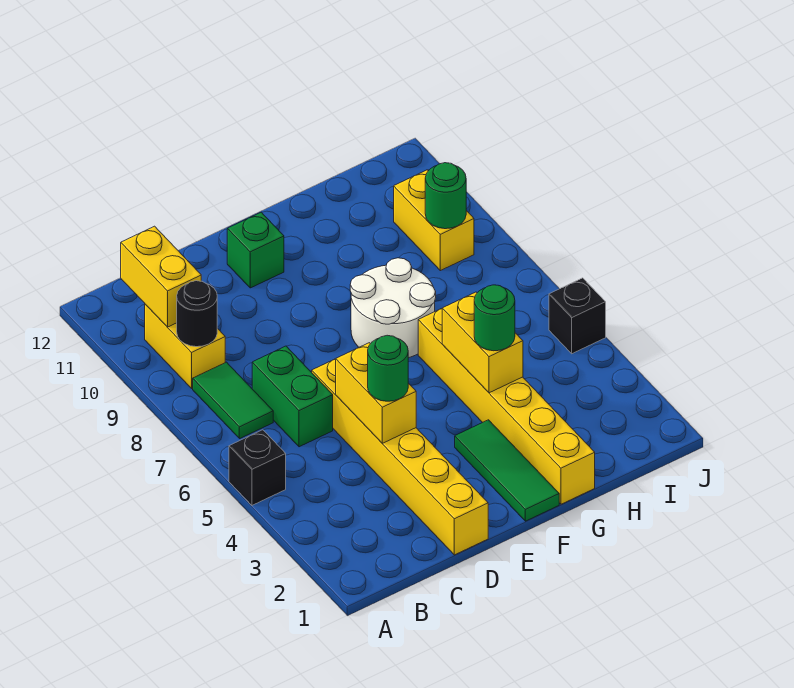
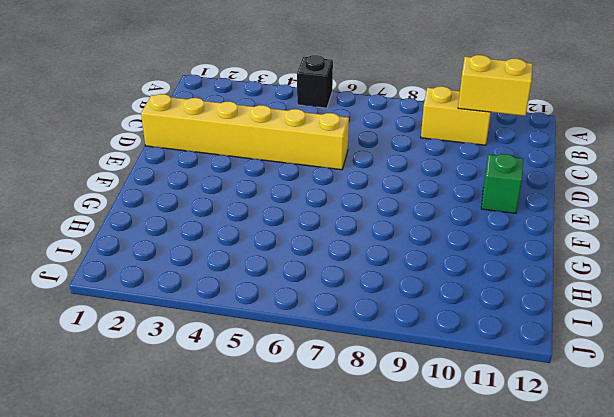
none -> green tile B7:B8 level 1
none -> green brick C6:C7 level 1
none -> green tile F1:F3 level 1

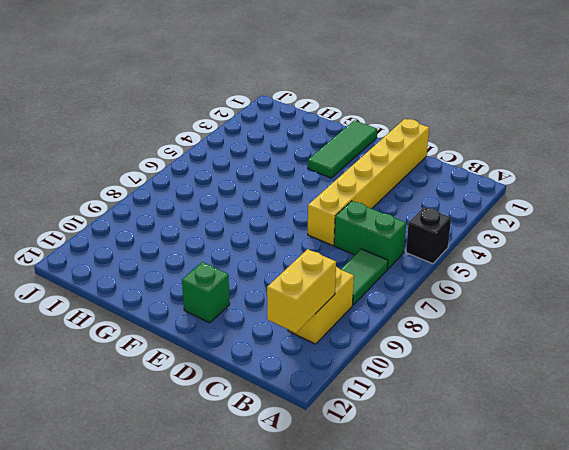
green brick B6:C6 level 1 -> green brick C6:C7 level 1
none -> white round brick F7:G8 level 1
none -> yellow brick G1:G6 level 1
none -> yellow brick I9:I10 level 1

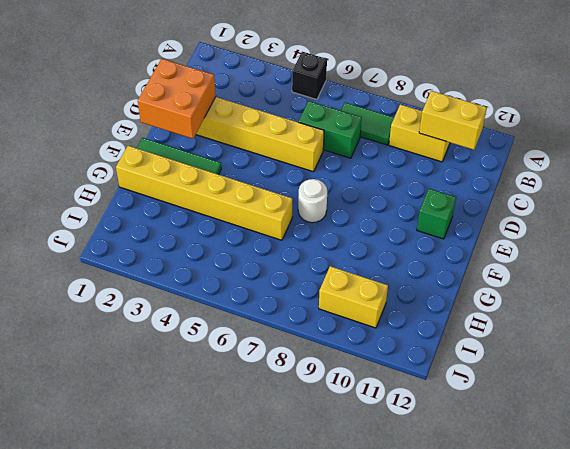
orange brick D1:E2 level 2 -> none
white round brick F7 level 1 -> white round brick F7:G8 level 1
none -> black brick J5 level 1
none -> black round brick B9 level 2
none -> yellow brick D4:D5 level 2

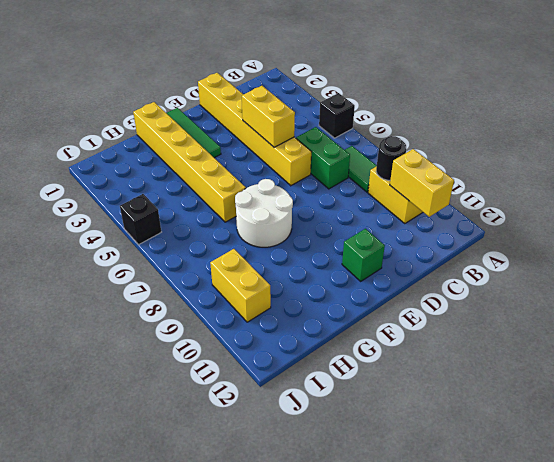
none -> yellow brick G4:G5 level 2
none -> green round brick I9 level 2
none -> green round brick D4 level 3

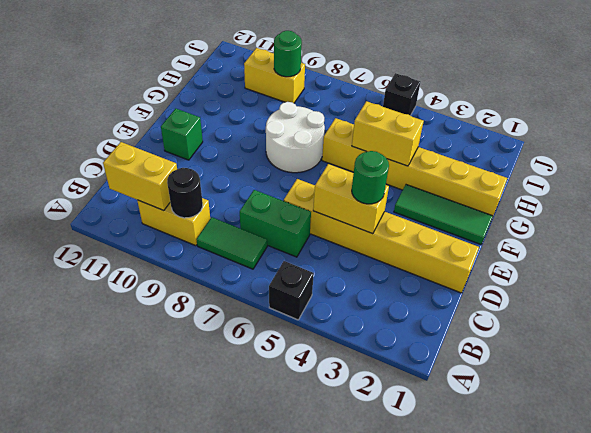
none -> green round brick G4 level 3

